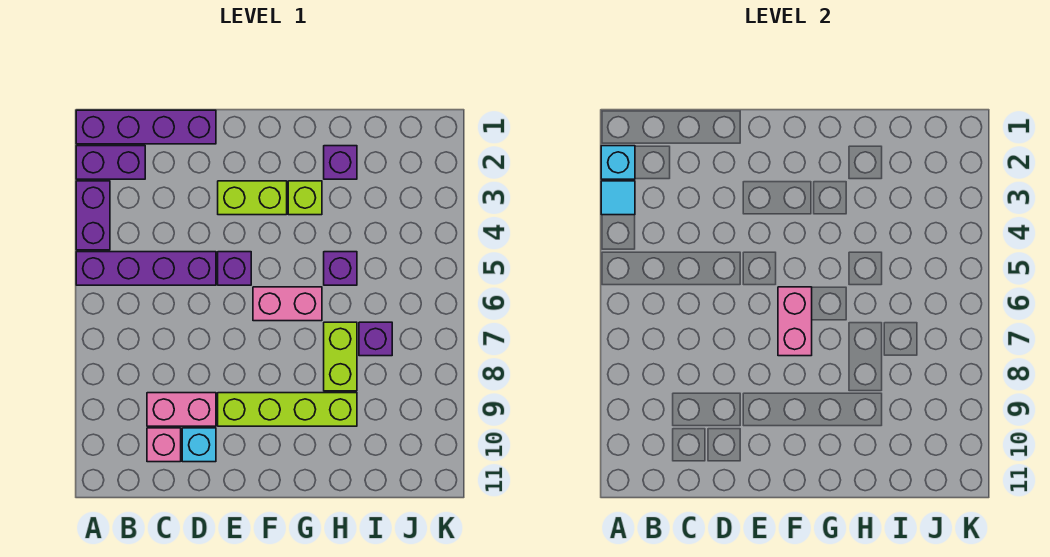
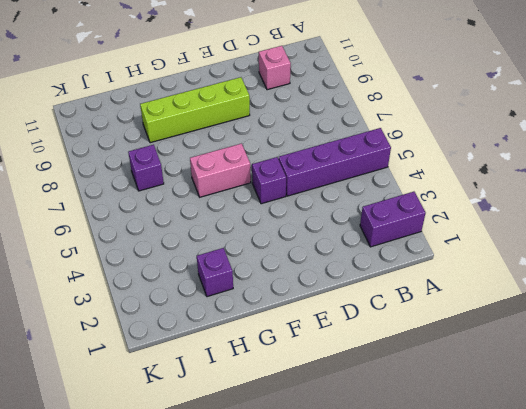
none -> purple brick A1:D1 level 1
none -> purple brick A3:A4 level 1
none -> pink brick C9:D9 level 1

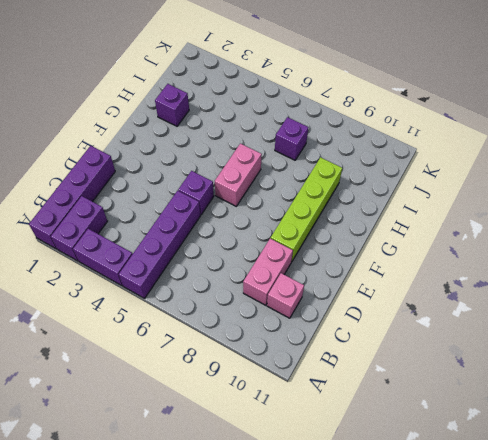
none -> cyan brick D10 level 1
none -> lime brick E3:F3 level 1
none -> lime brick G3 level 1

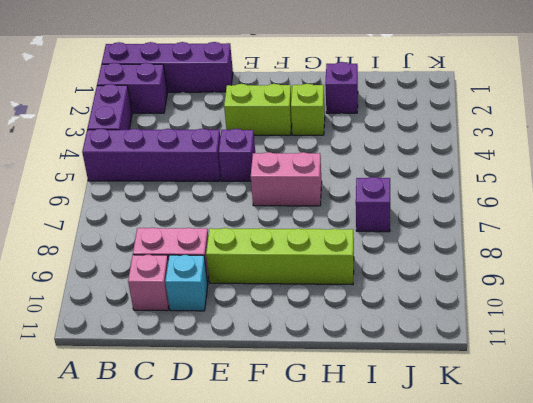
none -> purple brick H5 level 1
none -> lime brick H7:H8 level 1
none -> cyan brick A2 level 2

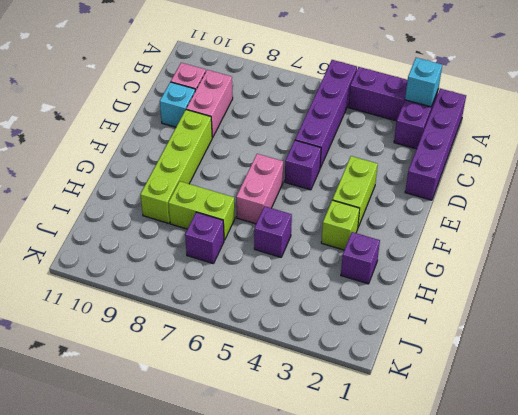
none -> cyan tile A3 level 2
none -> pink brick F6:F7 level 2

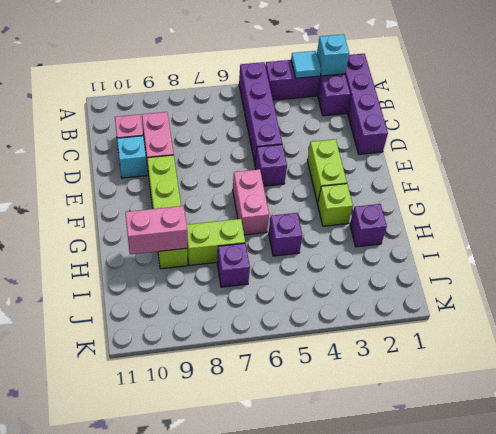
pink brick H9:H10 level 2 -> pink brick F6:F7 level 2

